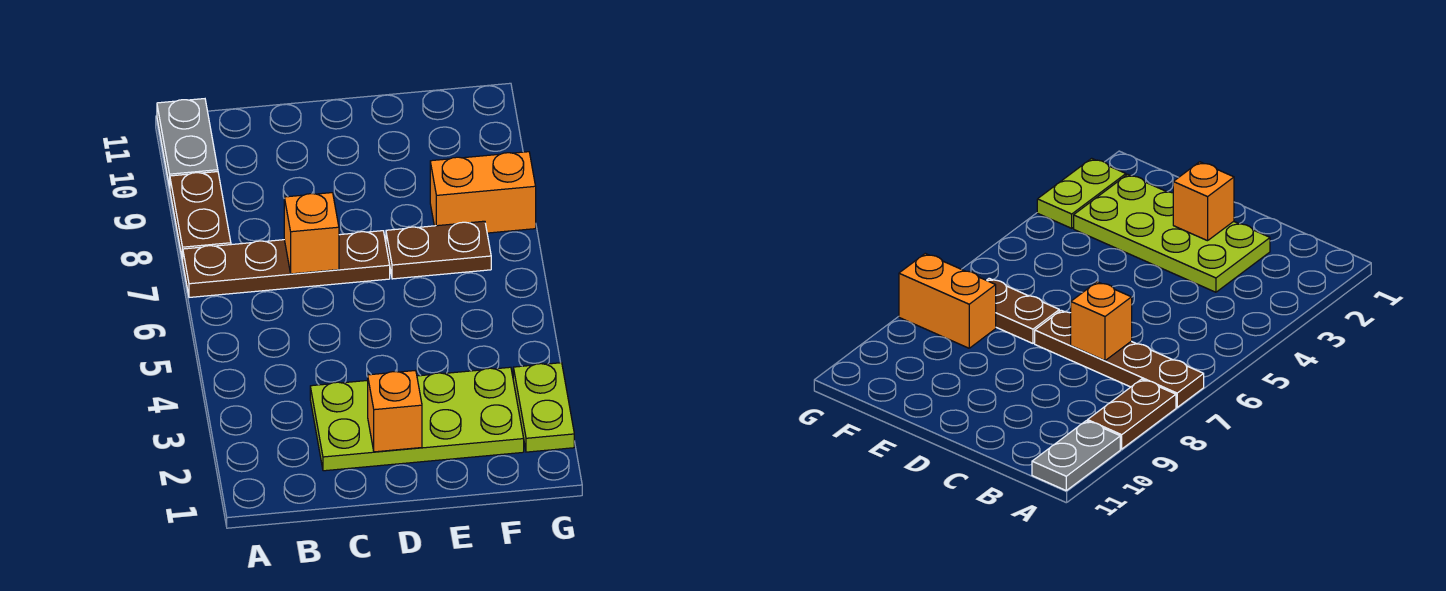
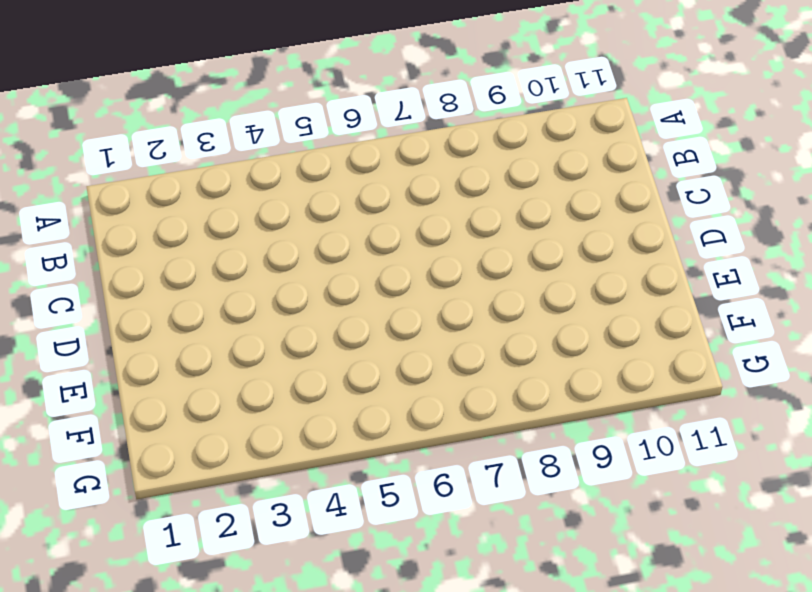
none -> brown plate A7:D7 level 1
none -> brown plate A8:A9 level 1

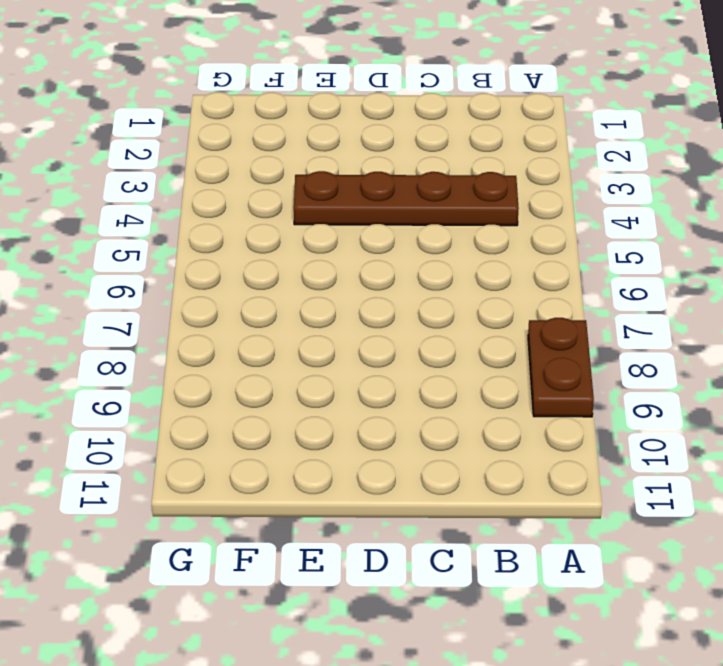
brown plate B4:E4 level 1 -> brown plate A7:D7 level 1
none -> grey plate A10:A11 level 1
none -> lime plate C2:F3 level 1

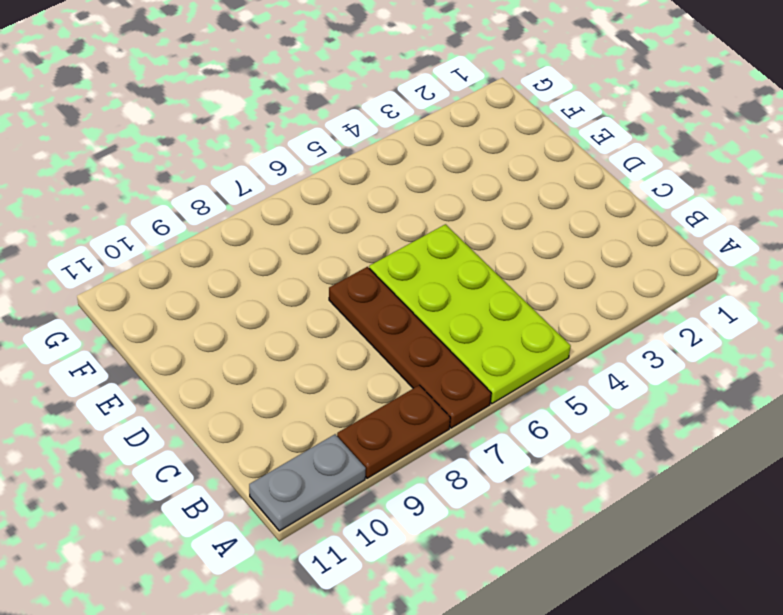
lime plate A5:D6 level 1 -> lime plate C2:F3 level 1
none -> brown plate E7:F7 level 1
none -> orange brick F8:G8 level 1

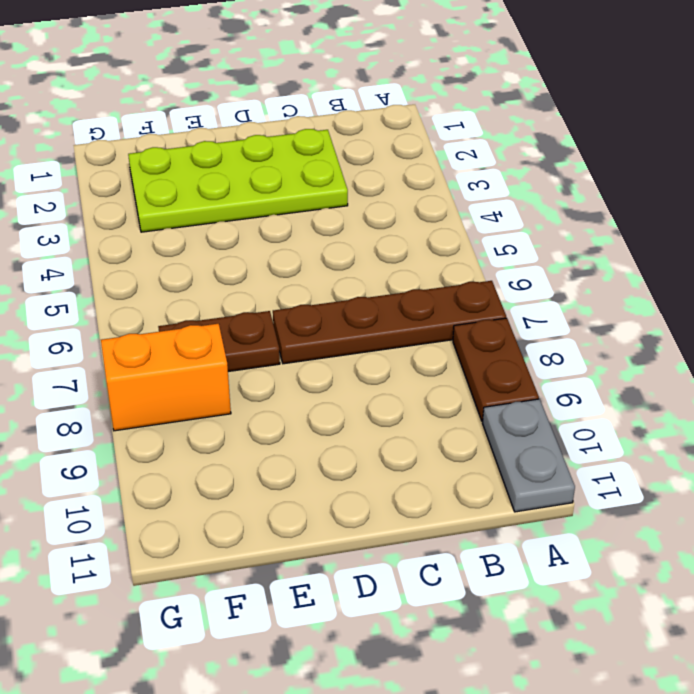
none -> lime plate G2:G3 level 1
none -> orange brick C7 level 2

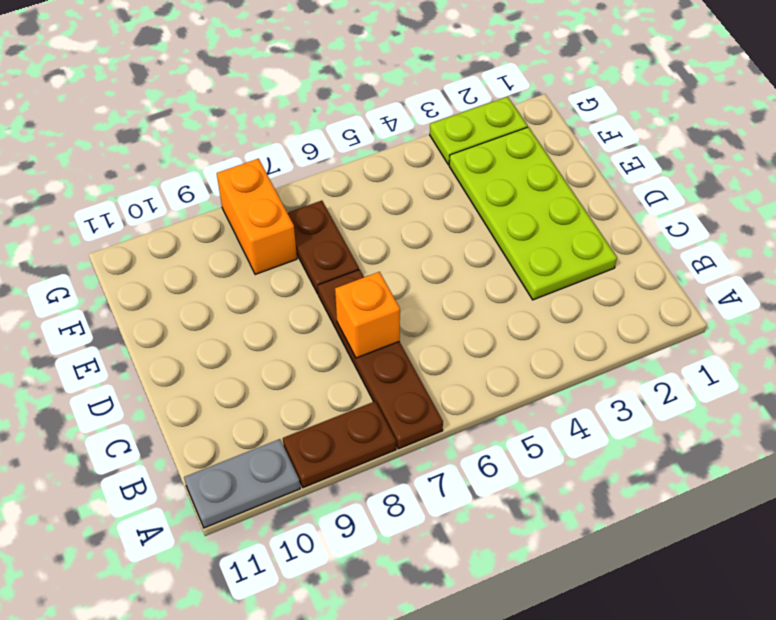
none -> orange brick D2 level 2

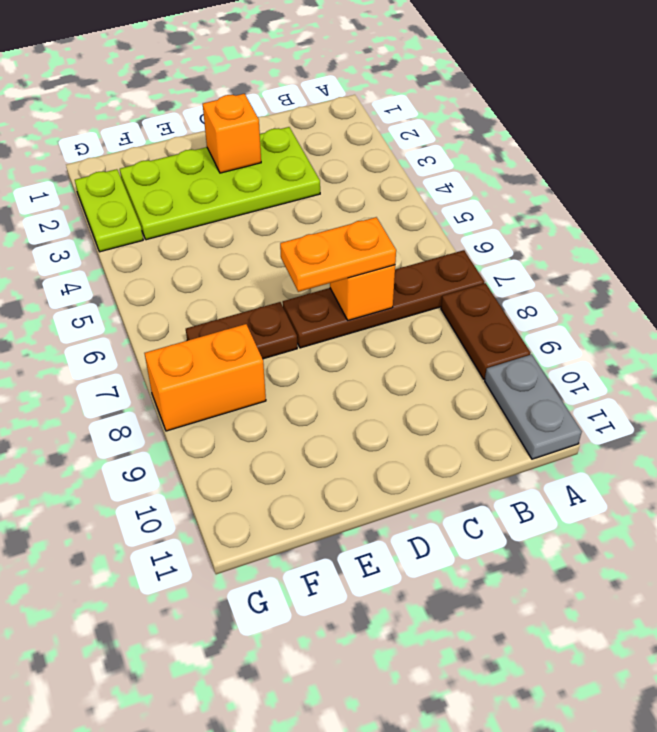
orange plate C7:D7 level 3 -> none

